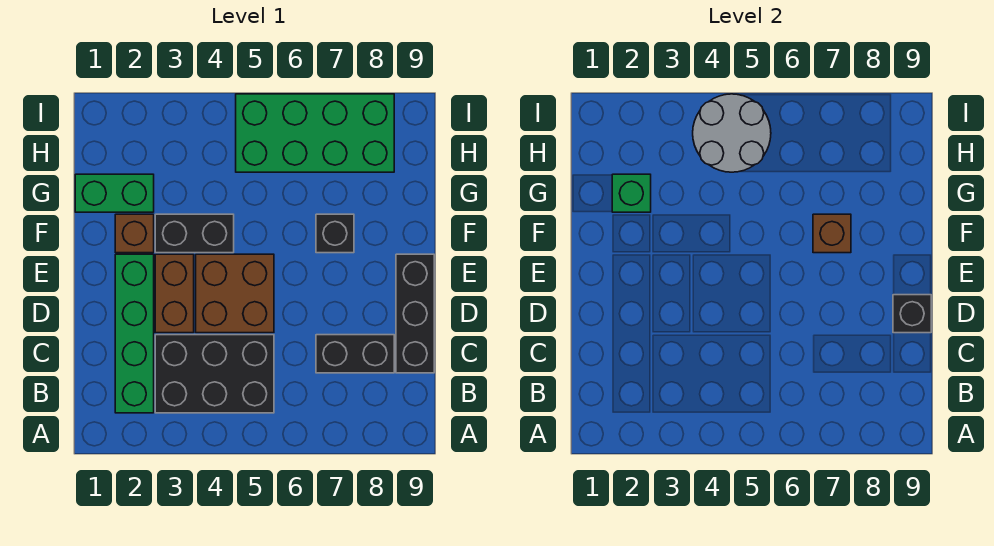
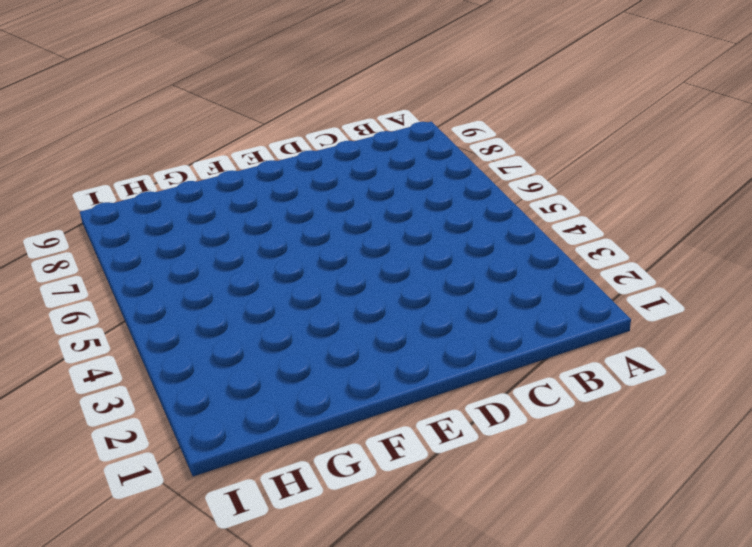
none -> green brick B2:E2 level 1
none -> black brick B3:C5 level 1
none -> black brick C7:C8 level 1

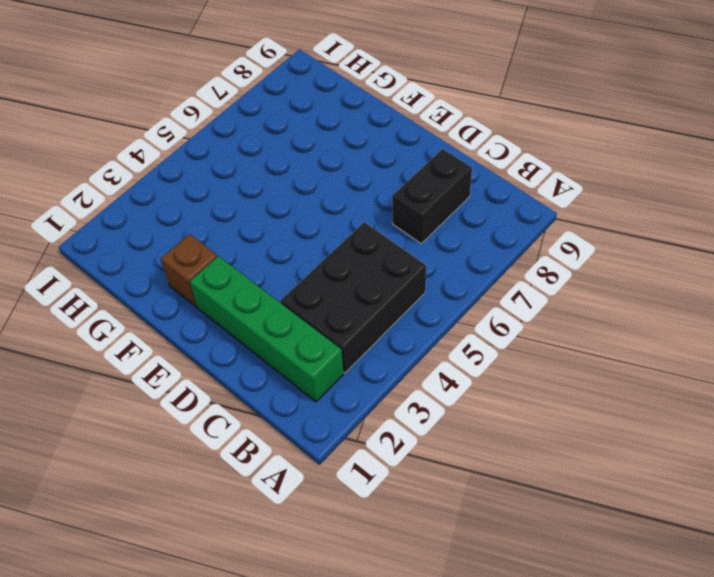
none -> black brick C9:E9 level 1
none -> brown brick D3:E3 level 1
none -> brown brick D4:E5 level 1

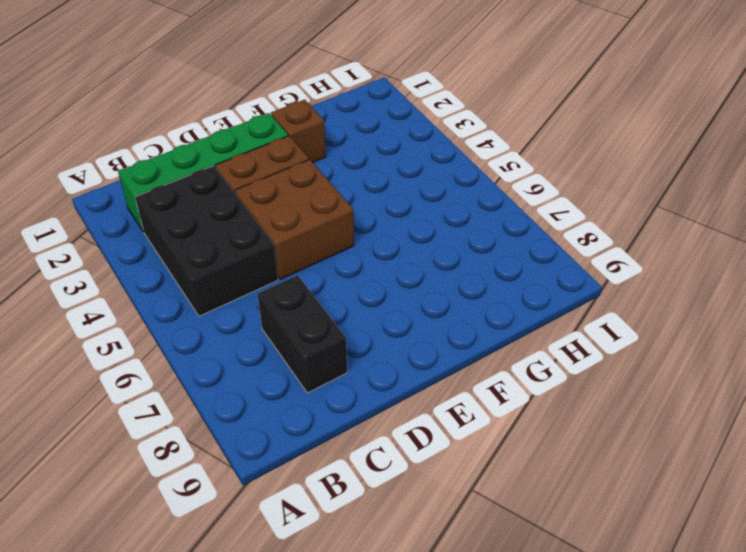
none -> black brick C9:E9 level 1
none -> black brick F3:F4 level 1
none -> black brick F7 level 1

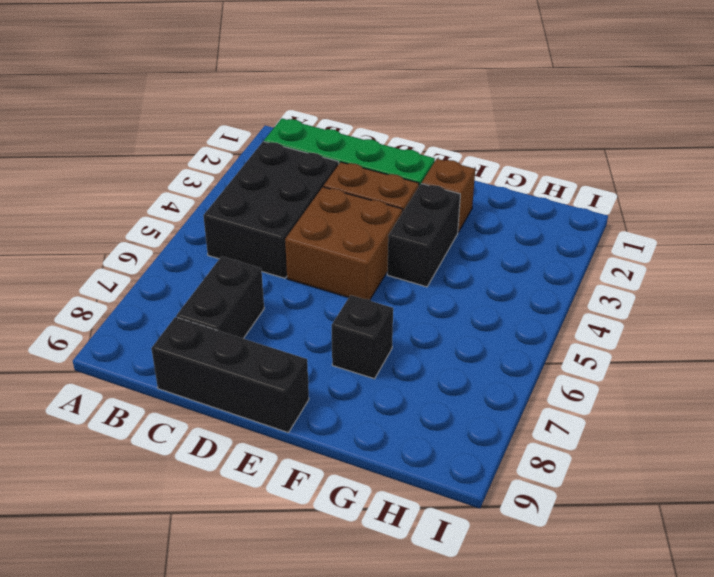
none -> green brick G1:G2 level 1
none -> green brick H5:I8 level 1
none -> black brick D9 level 2

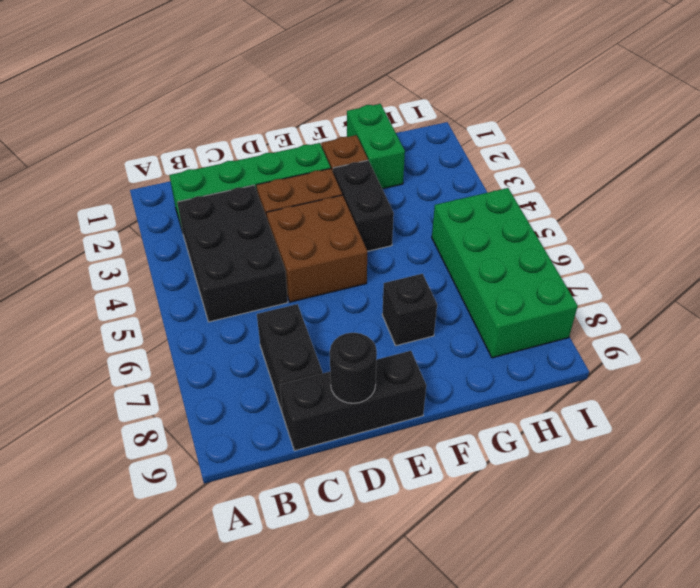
black round brick D9 level 2 -> black brick D9 level 2
none -> brown brick F7 level 2
none -> green brick G2 level 2
none -> grey round brick H4:I5 level 2

